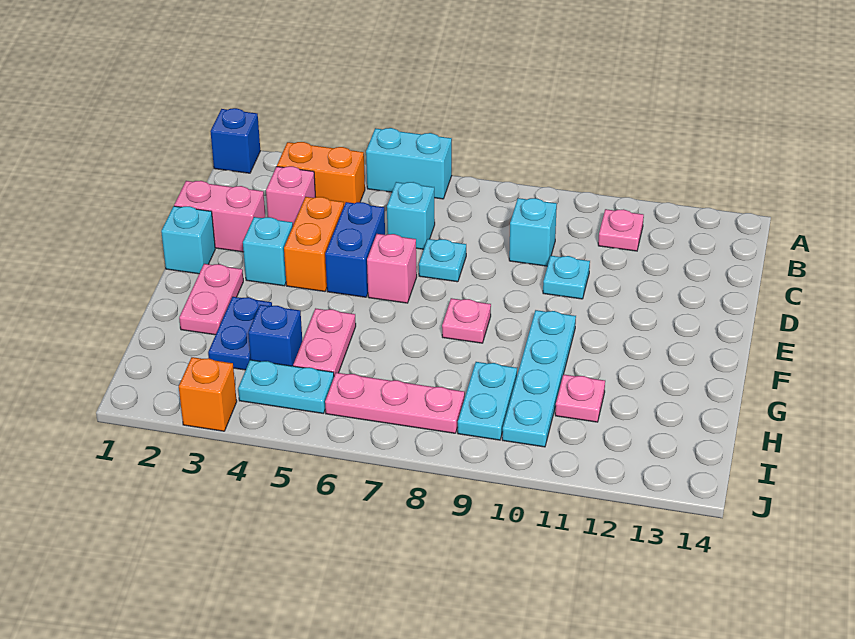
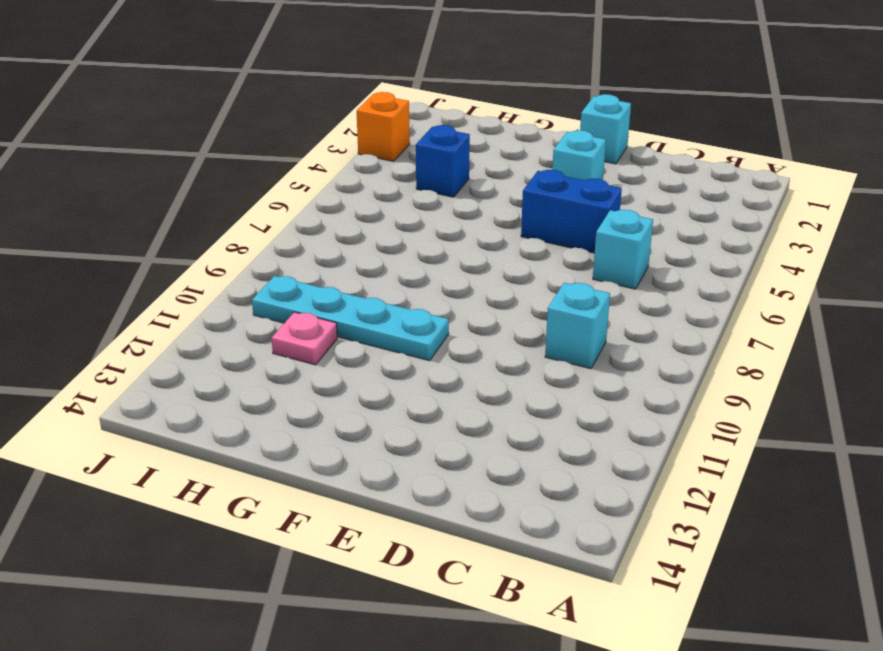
none -> blue brick A1 level 1
none -> cyan brick A5:A6 level 1
none -> orange brick B3:B4 level 1

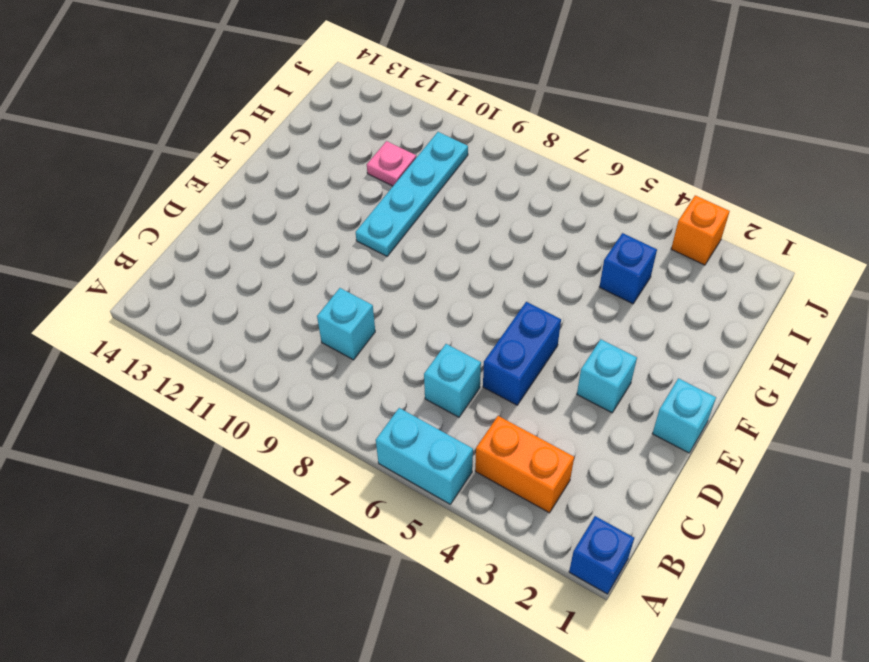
none -> pink plate B11 level 1
none -> pink brick C3 level 1
none -> pink brick D1:D2 level 1

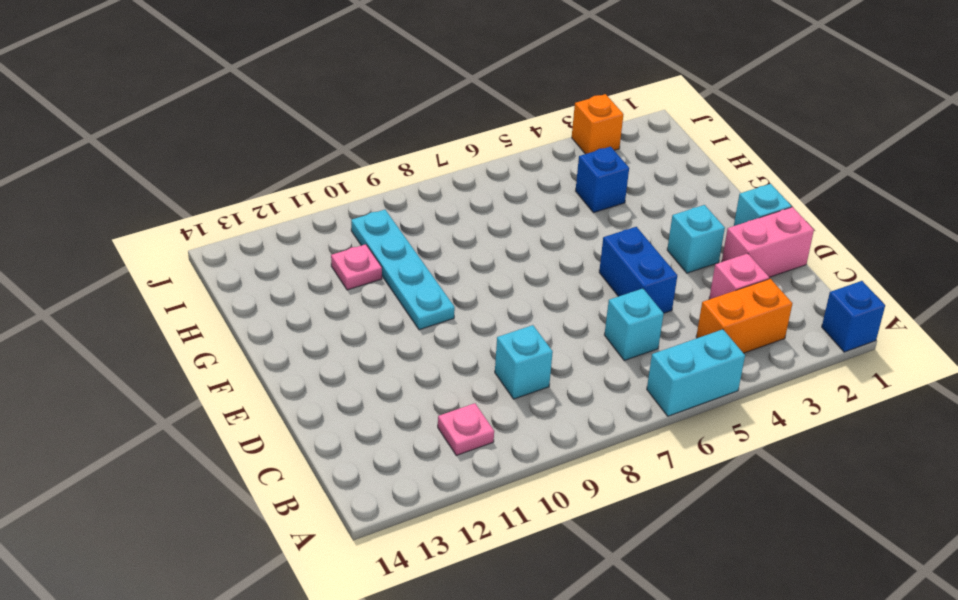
none -> orange brick D4:E4 level 1
none -> cyan plate D7 level 1
none -> cyan plate D10 level 1

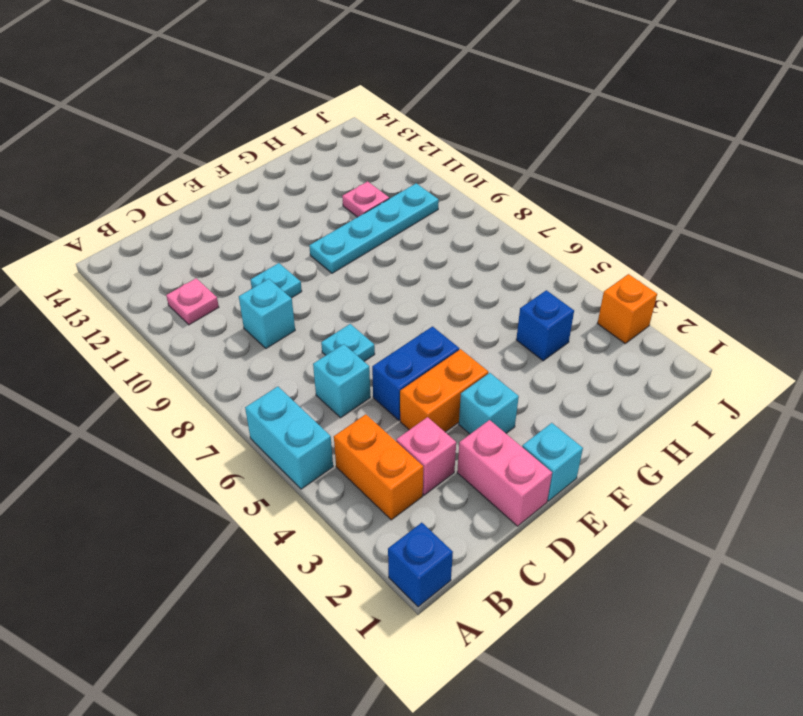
none -> pink brick E6 level 1
none -> pink plate F2:G2 level 1
none -> pink plate F8 level 1

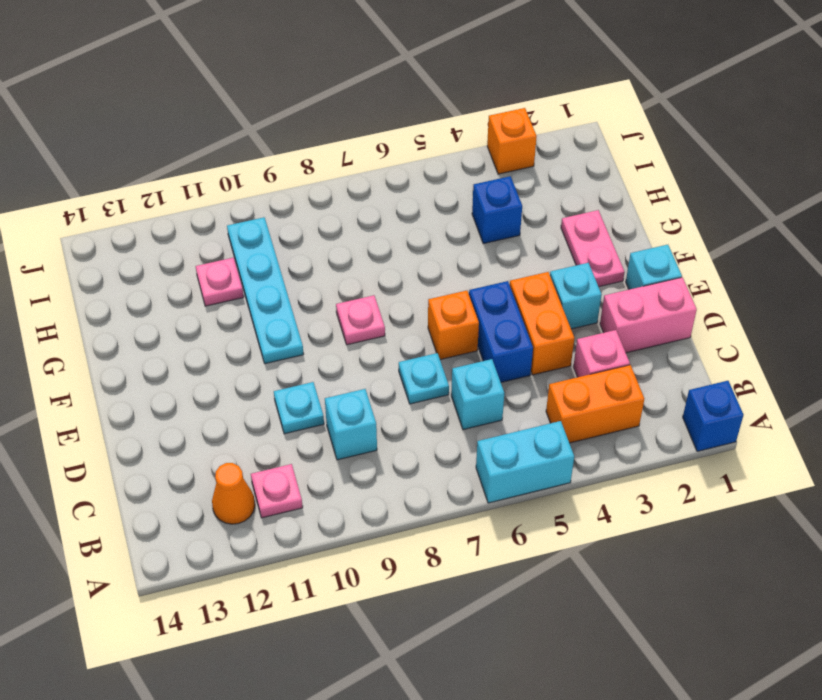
orange cone B12 level 1 -> none
orange brick E6 level 1 -> pink brick E6 level 1
none -> blue plate G3:H3 level 1
none -> pink plate G5:H5 level 1
none -> cyan plate H9:I9 level 1

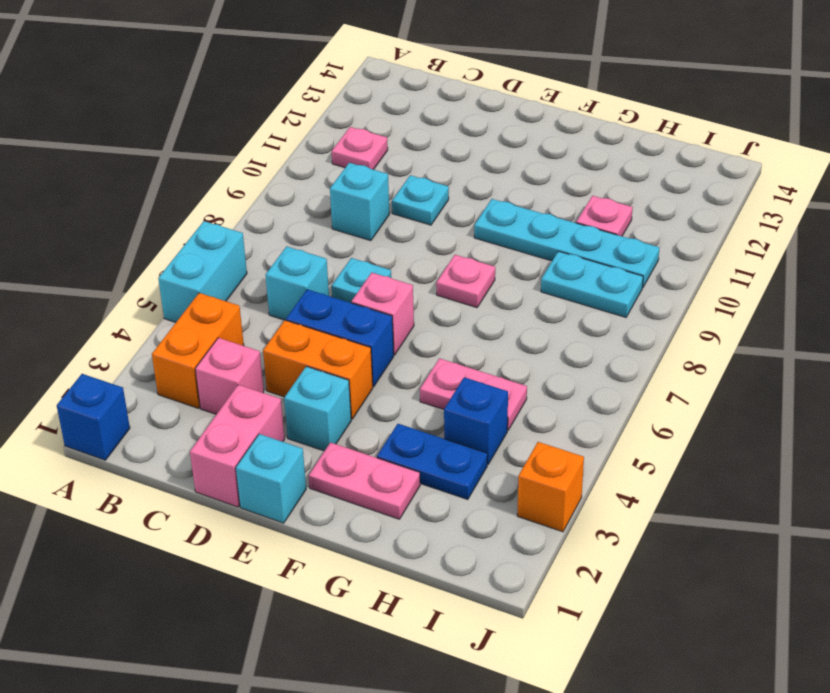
none -> cyan plate I4:I5 level 1
none -> pink plate I6:I8 level 1

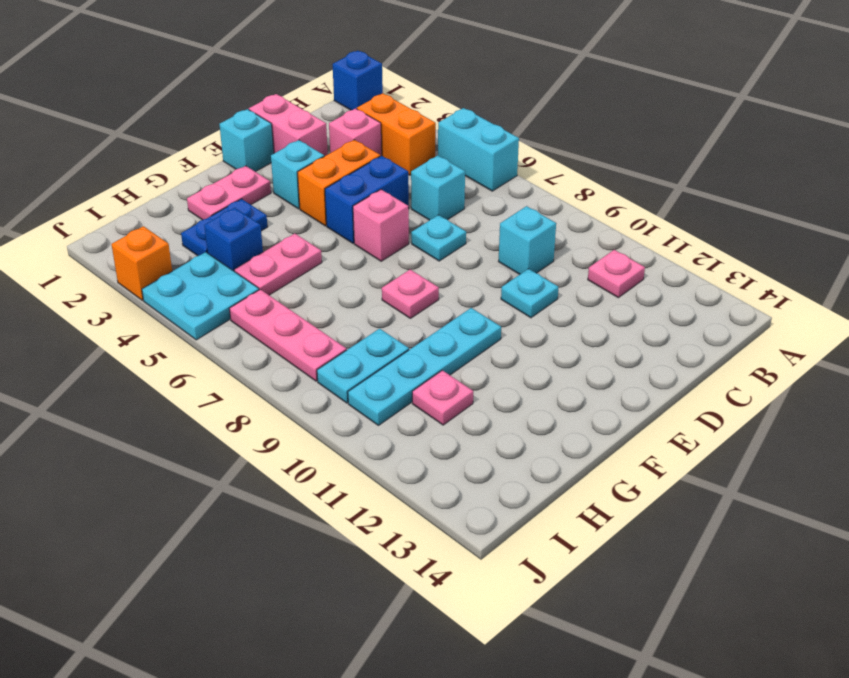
cyan plate I4:J5 level 1 -> cyan plate I4:I5 level 1

